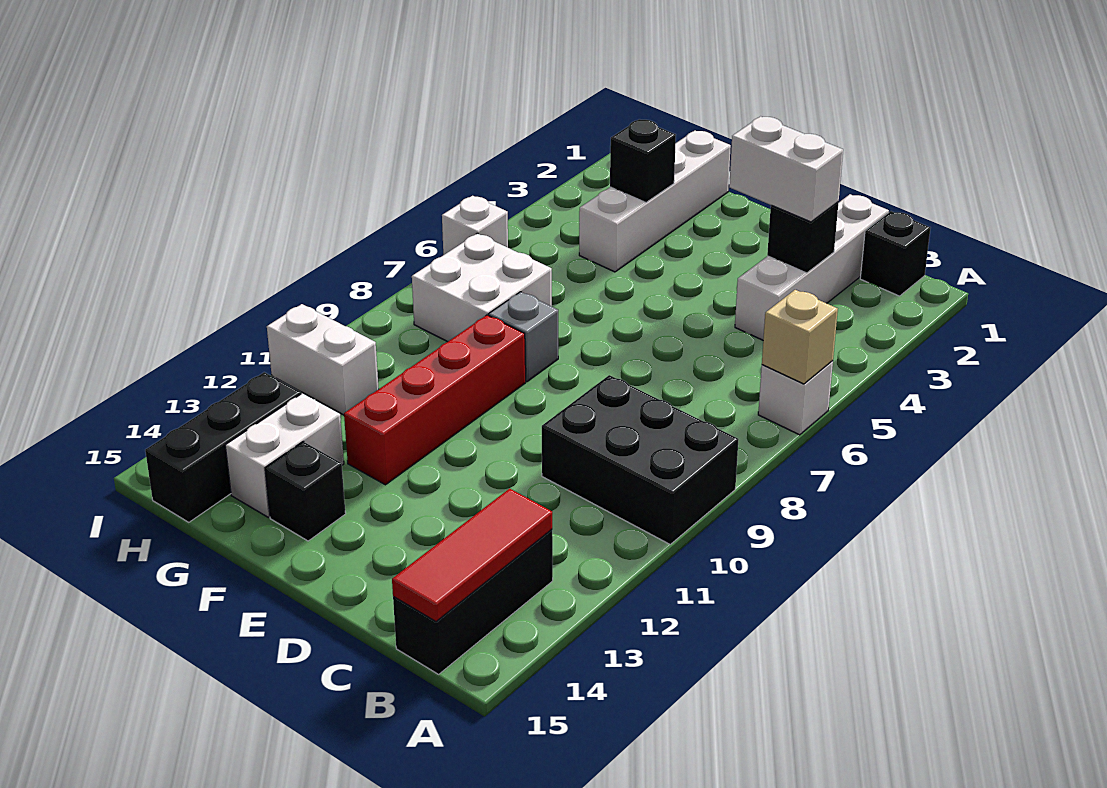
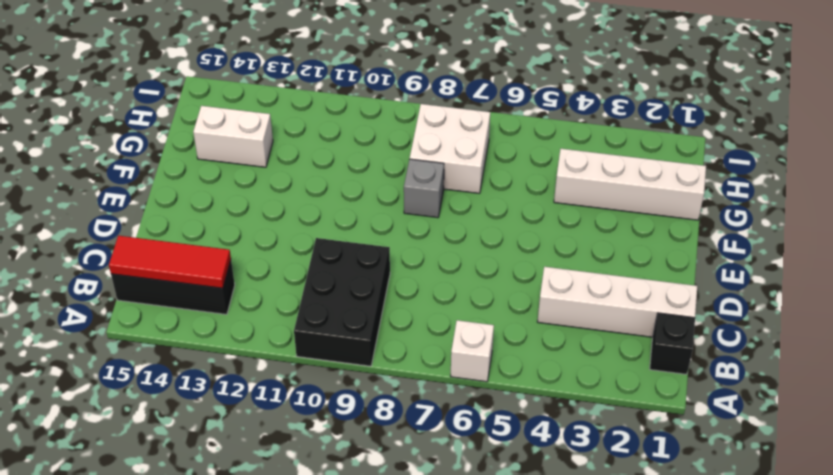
none -> red brick F9:F12 level 1
none -> black brick F14 level 1
none -> white brick H11:I11 level 1

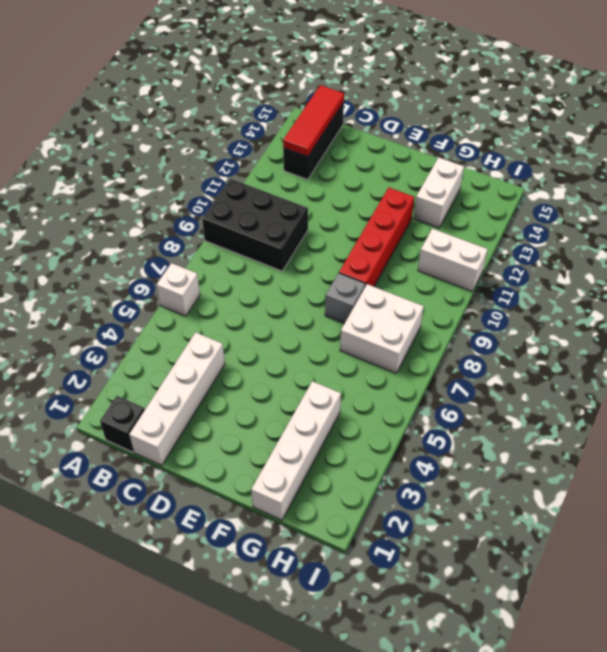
none -> black brick F14 level 1
none -> black brick H13:H15 level 1
none -> white brick I6 level 1

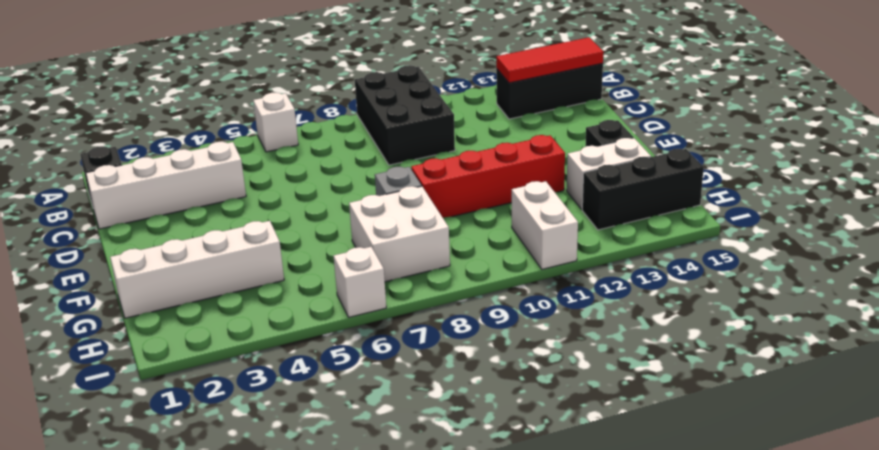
none -> tan brick A6 level 2
none -> black brick C3 level 2
none -> black brick G3 level 2

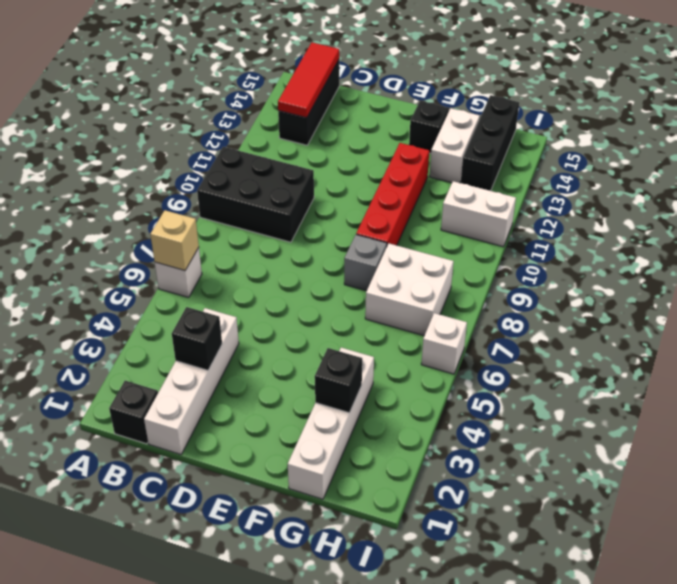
none -> white brick C3:D3 level 3

